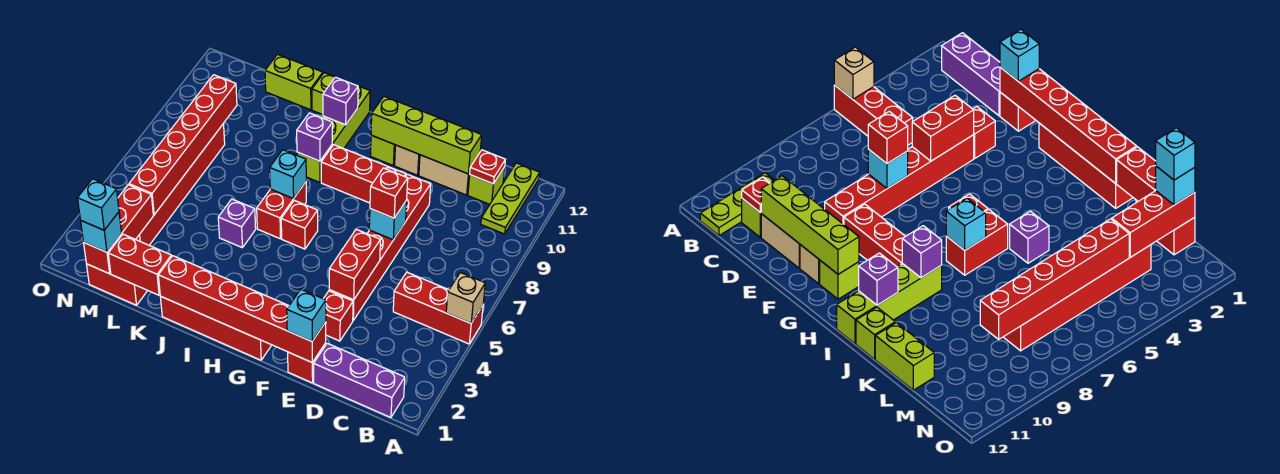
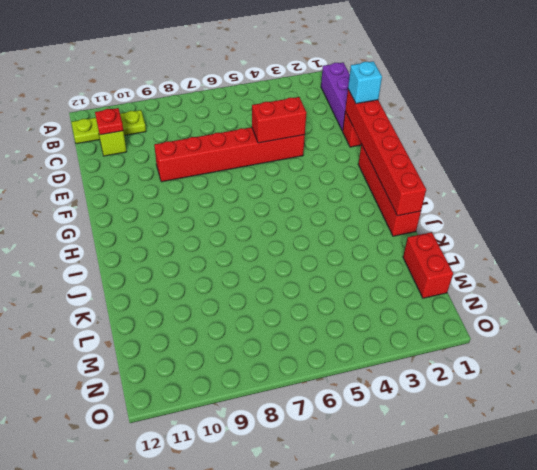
none -> red brick A5:C5 level 1
none -> tan brick D11:E11 level 1
none -> red brick E3 level 1
none -> red brick F9:H9 level 1

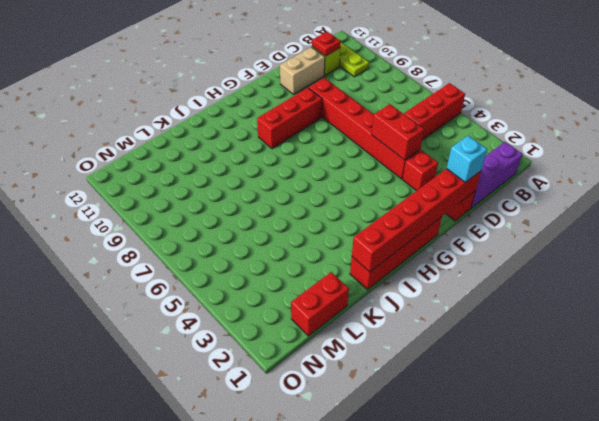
none -> tan brick F11 level 1
none -> lime brick G11 level 1
none -> red brick H6 level 1
none -> red brick I6:I7 level 1

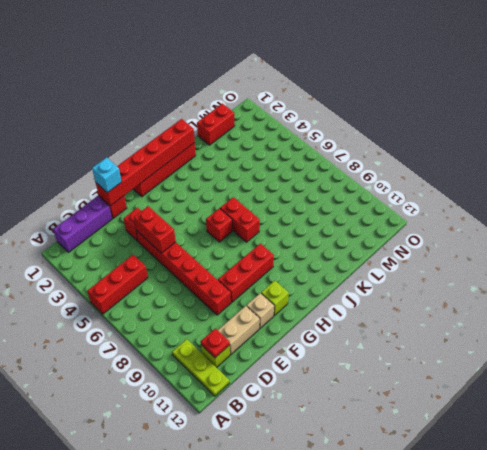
none -> lime brick I9:I12 level 1
none -> purple brick J5 level 1
none -> lime brick J12 level 1
none -> lime brick K12:L12 level 1

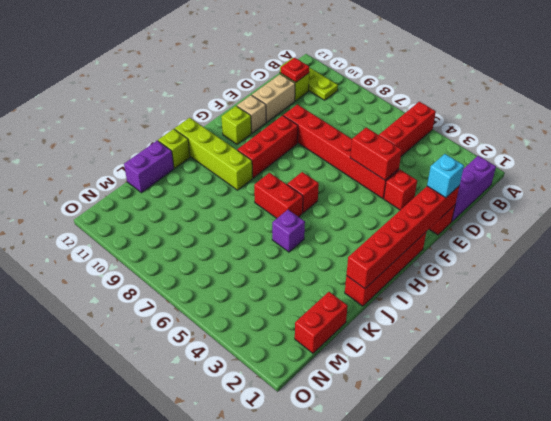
purple brick K12:L12 level 1 -> lime brick K12:L12 level 1
none -> red brick M3:M8 level 1
none -> tan brick A5 level 2
none -> lime brick D11:G11 level 2
none -> cyan brick E7 level 2

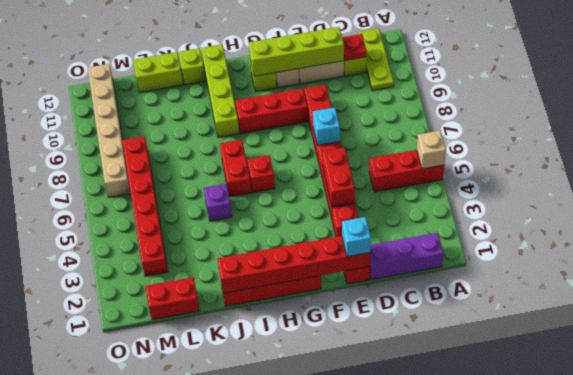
tan brick N7:N12 level 1 -> none
none -> cyan brick I7 level 2
none -> purple brick I9 level 2
none -> purple brick I11 level 2
none -> red brick K1:L1 level 2

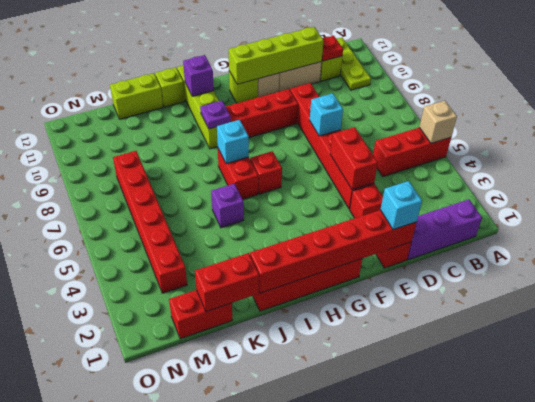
purple plate I9 level 2 -> purple brick I9 level 2
none -> red brick M1:M3 level 2
none -> red brick M4:M9 level 2
none -> red brick E7 level 3
none -> cyan brick M1 level 3

